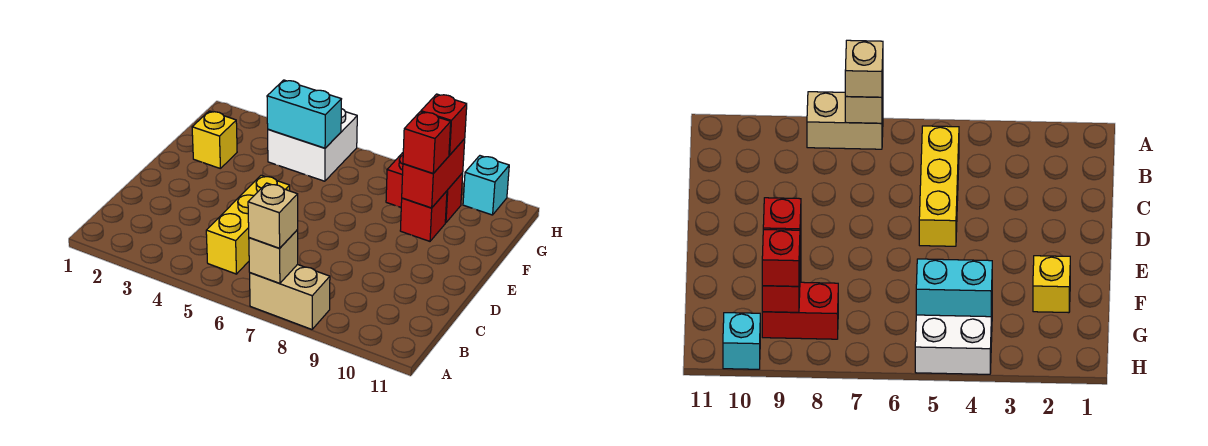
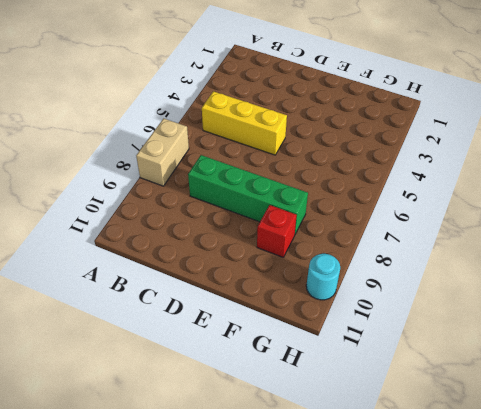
green brick C8:F8 level 1 -> none
cyan round brick H10 level 1 -> cyan brick H10 level 1
none -> yellow brick F2 level 1
none -> white brick G4:H5 level 1
none -> red brick G8:G9 level 1

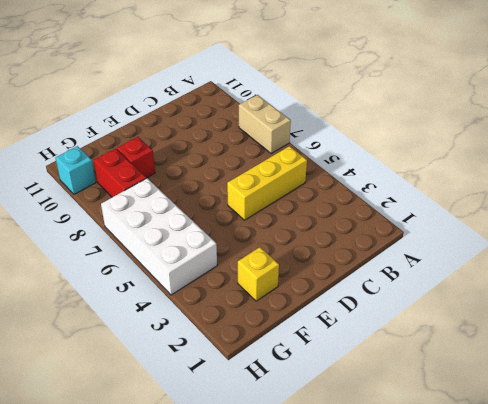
white brick G4:H7 level 1 -> white brick G4:H5 level 1
none -> tan brick A7 level 2
none -> red brick F9:G9 level 2
none -> cyan brick G4:G5 level 2

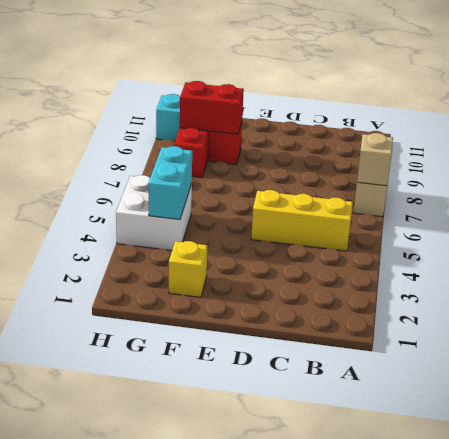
none -> tan brick A7 level 3
none -> red brick F9 level 3
none -> red brick G9 level 3

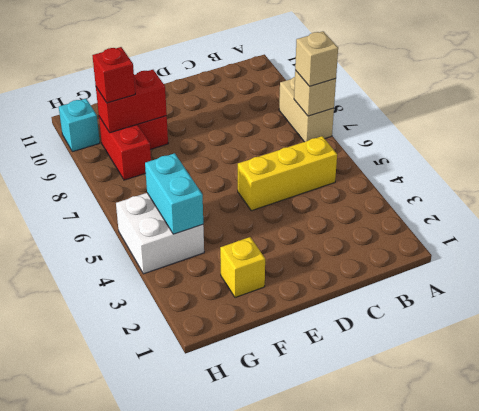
none -> red brick F9 level 3

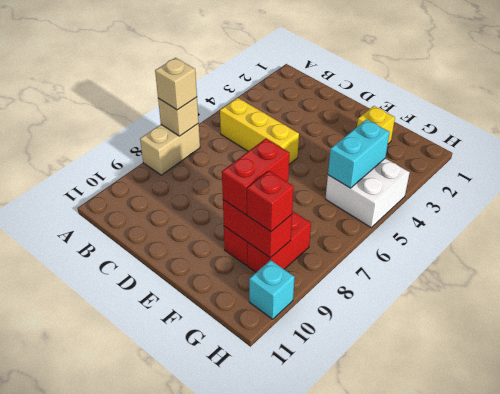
red brick F8:F9 level 3 -> red brick F9 level 3

